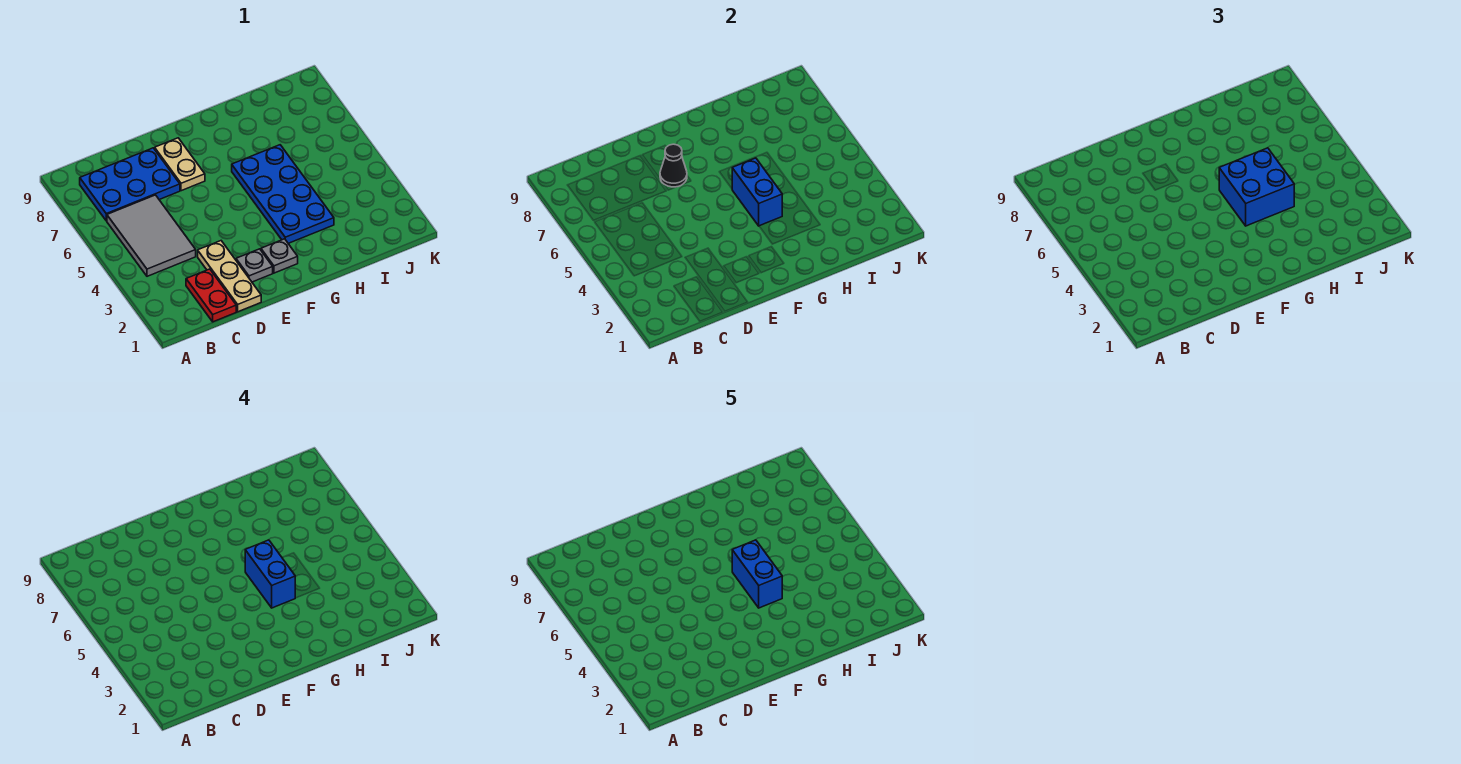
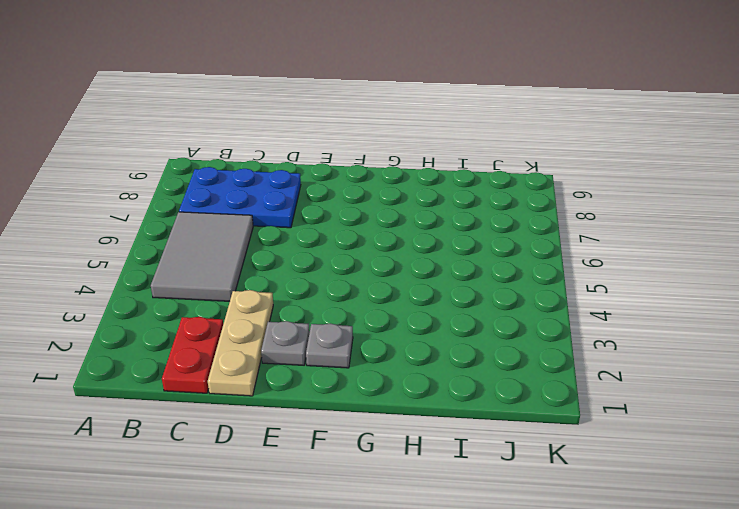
none -> tan plate E7:E8 level 1
none -> blue plate G3:H6 level 1
none -> black cone E7 level 2

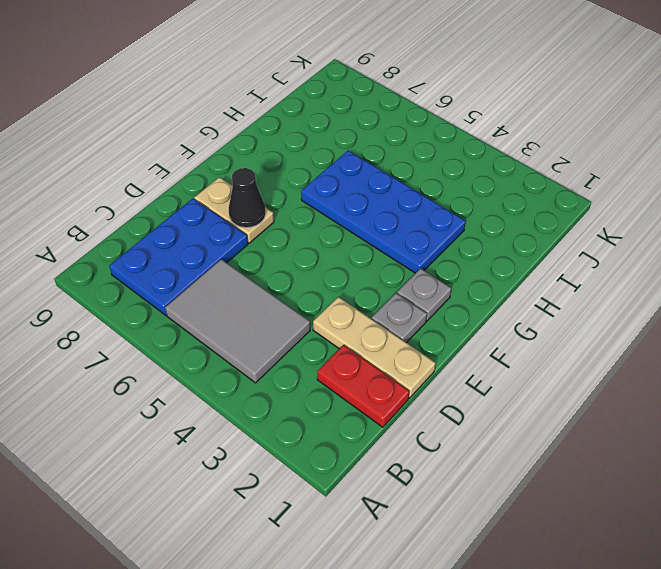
none -> blue brick G4:G5 level 2
none -> blue brick G4:H5 level 3
none -> blue brick G4:G5 level 4

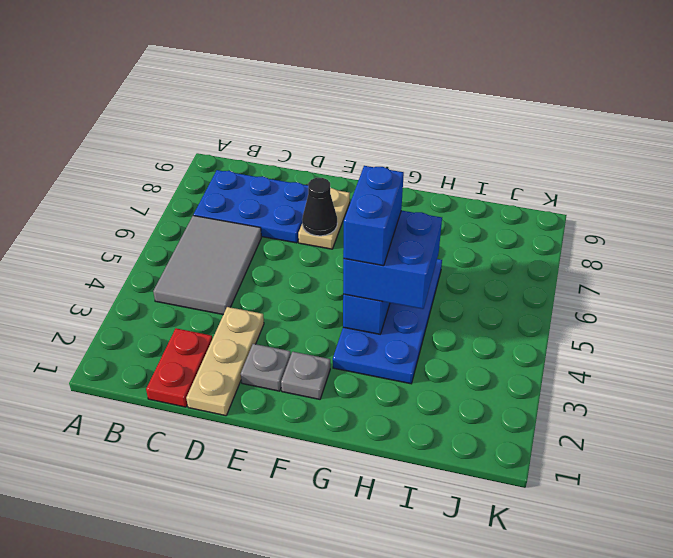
none -> blue brick G4:G5 level 5

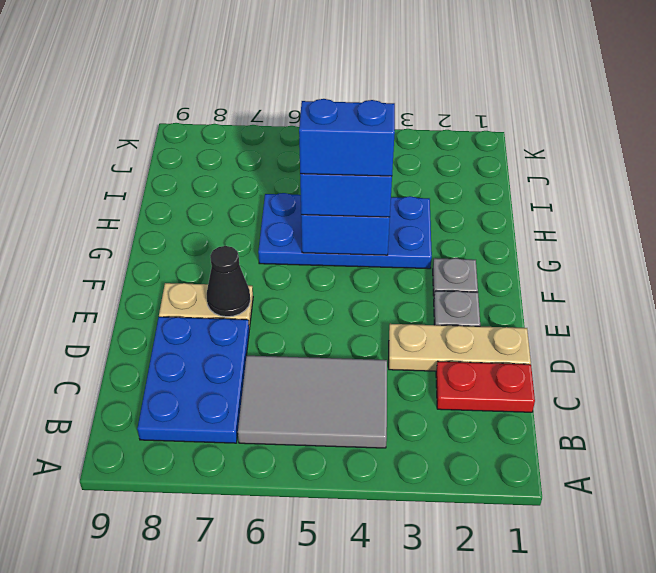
none -> blue brick G4:G5 level 5

